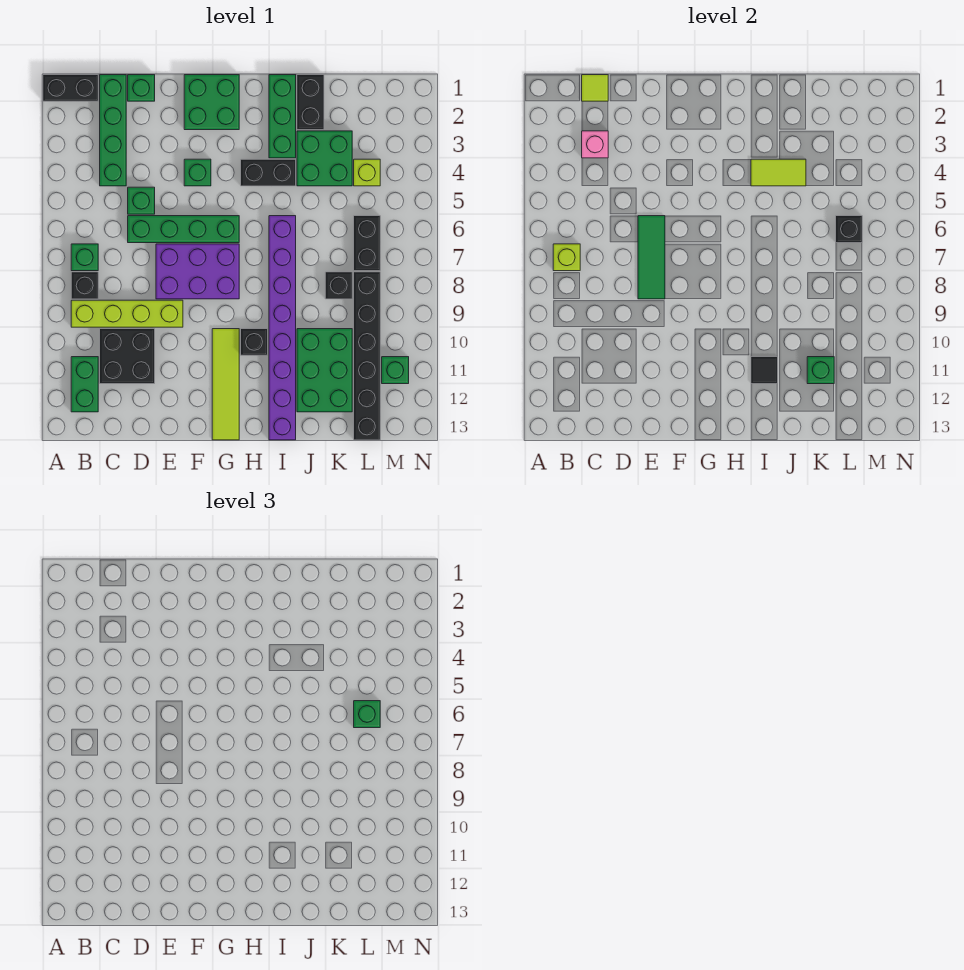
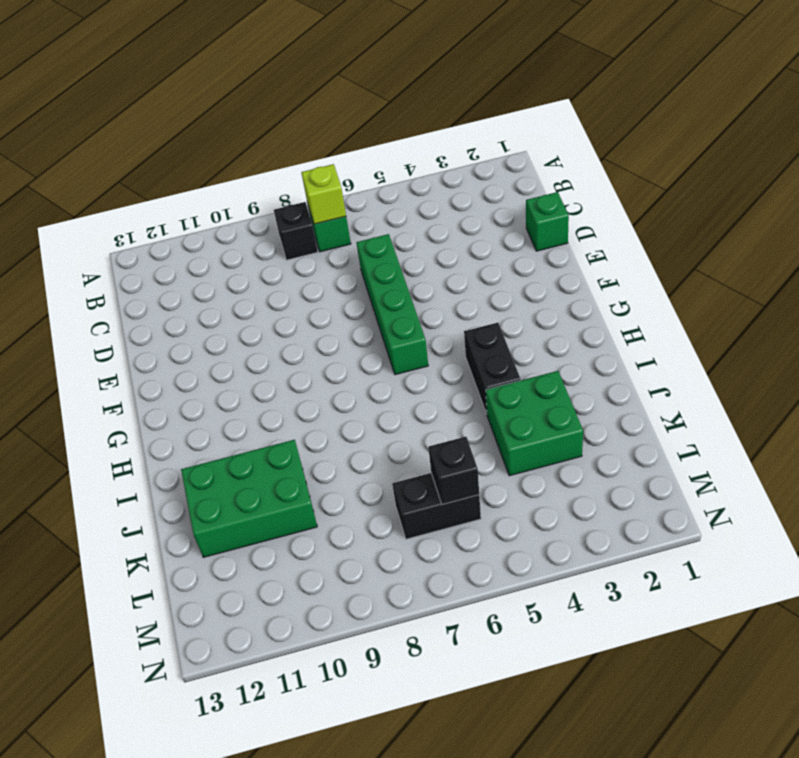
none -> black brick A1:B1 level 1
none -> lime brick B9:E9 level 1
none -> green brick B11:B12 level 1
none -> green brick C1:C4 level 1

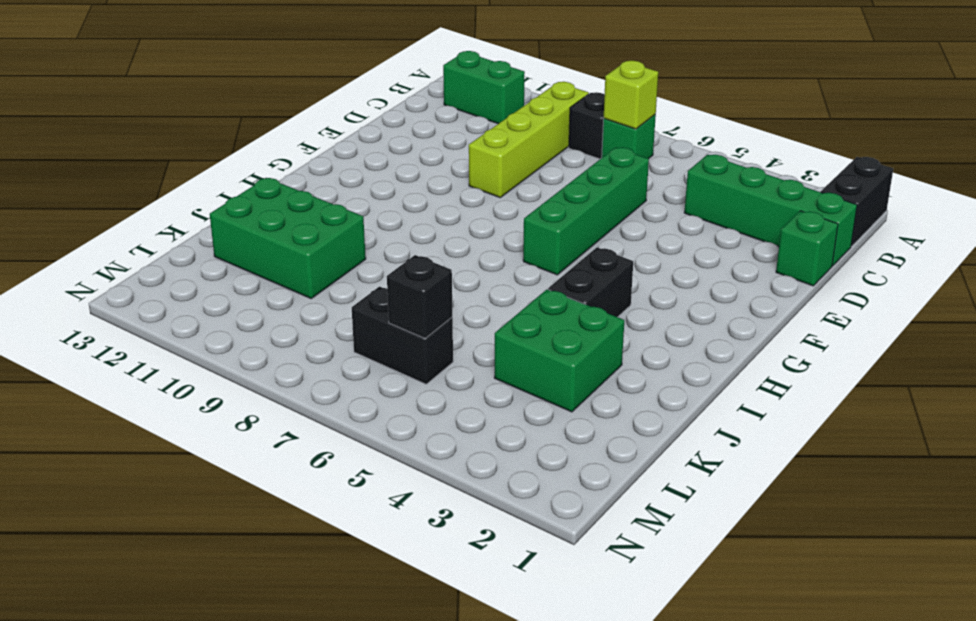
none -> black brick C10:D11 level 1
none -> green brick D5 level 1
none -> purple brick E7:G8 level 1
none -> green brick F1:G2 level 1

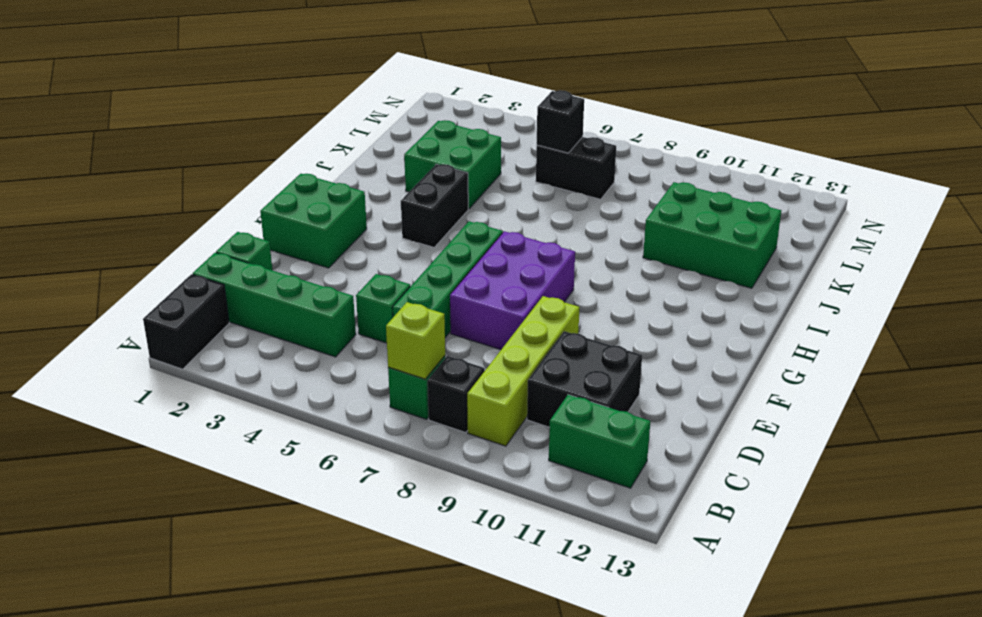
none -> green brick F4 level 1
none -> lime tile G10:G13 level 1
none -> black brick H10 level 1
none -> green brick I1:I3 level 1

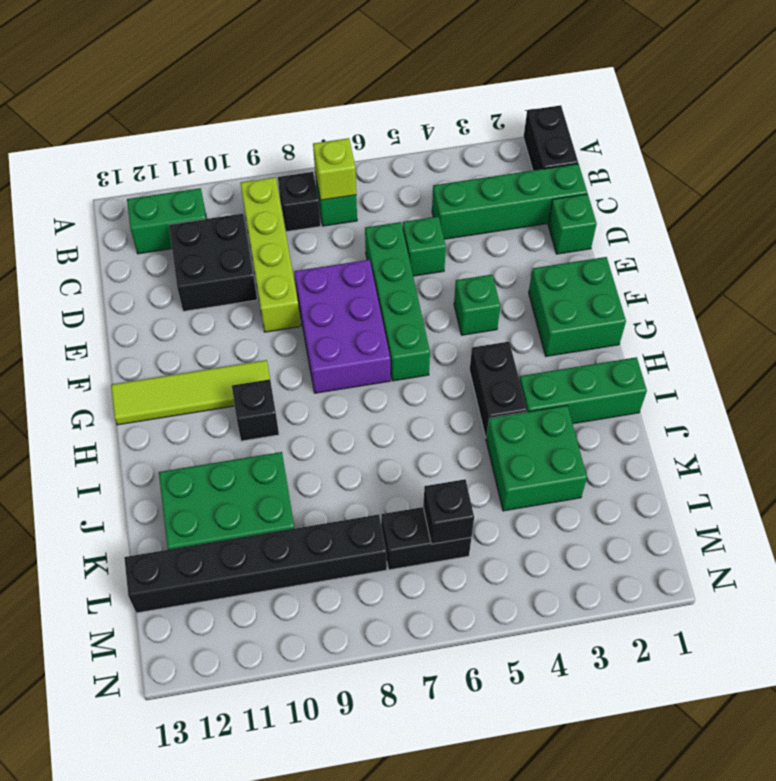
none -> purple brick I6:I13 level 1
none -> black brick J1:J2 level 1
none -> black brick K8 level 1
none -> lime brick L4 level 1

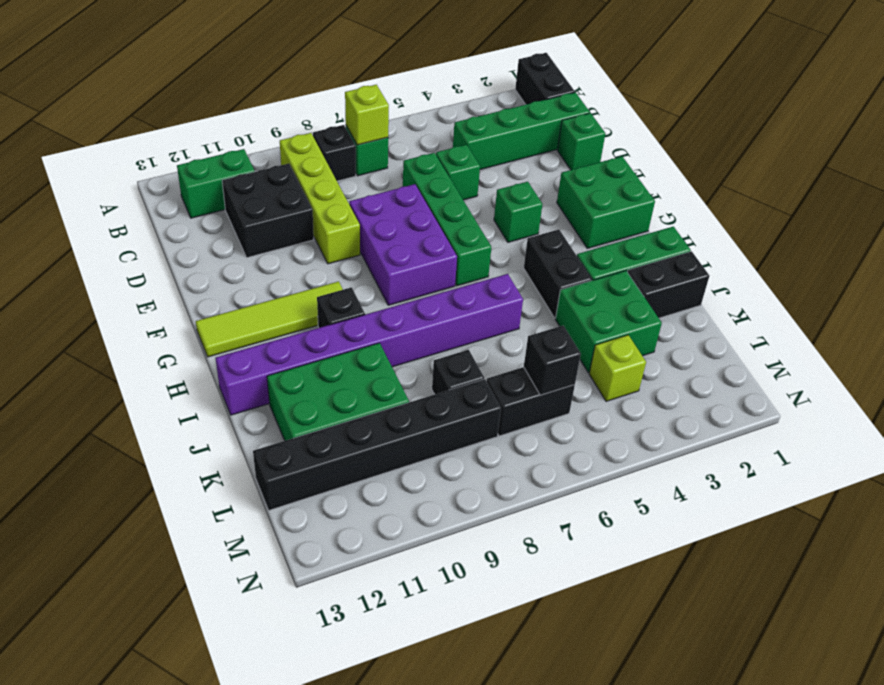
none -> green brick M11 level 1
none -> lime tile C1 level 2
none -> pink brick C3 level 2
none -> green tile E6:E8 level 2

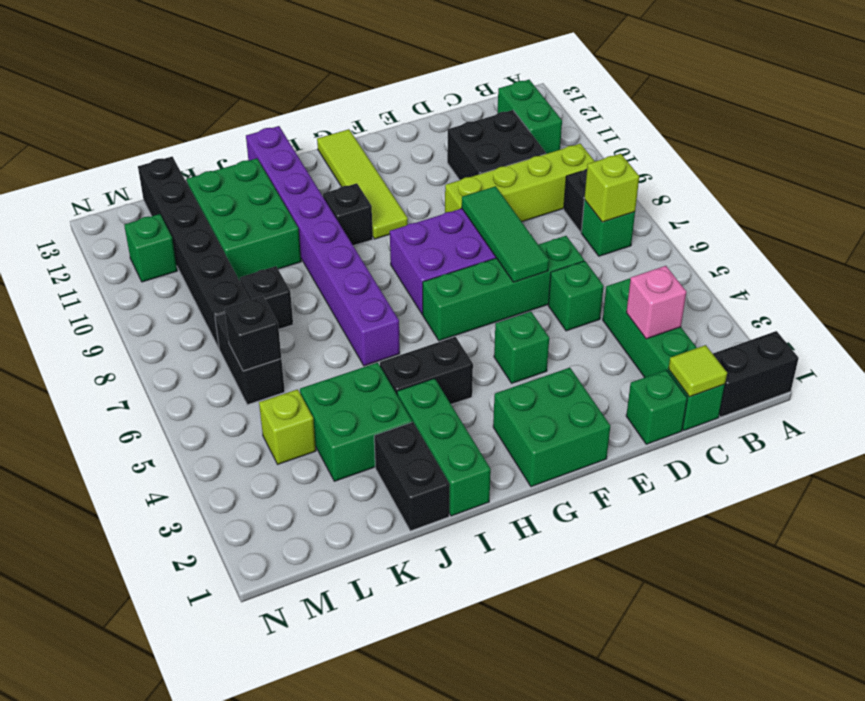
none -> lime tile I4:J4 level 2
none -> black tile I11 level 2
none -> green brick K11 level 2
none -> green brick L6 level 3

